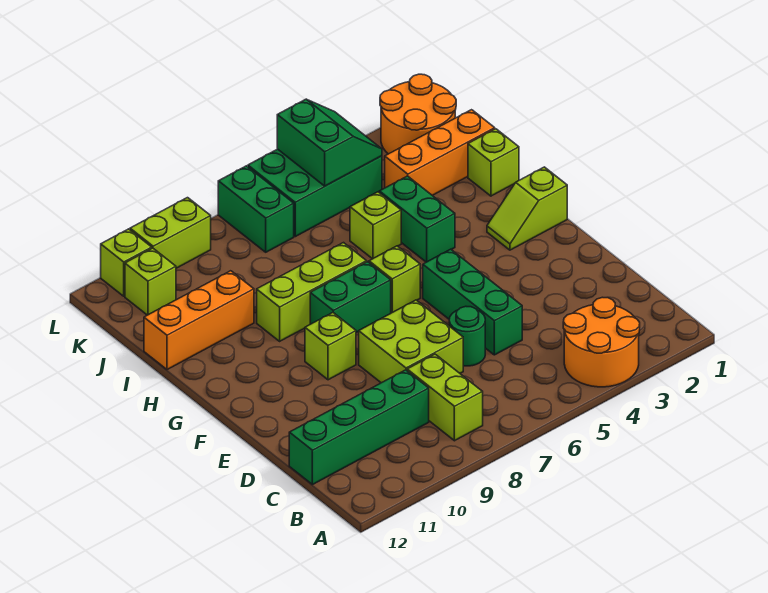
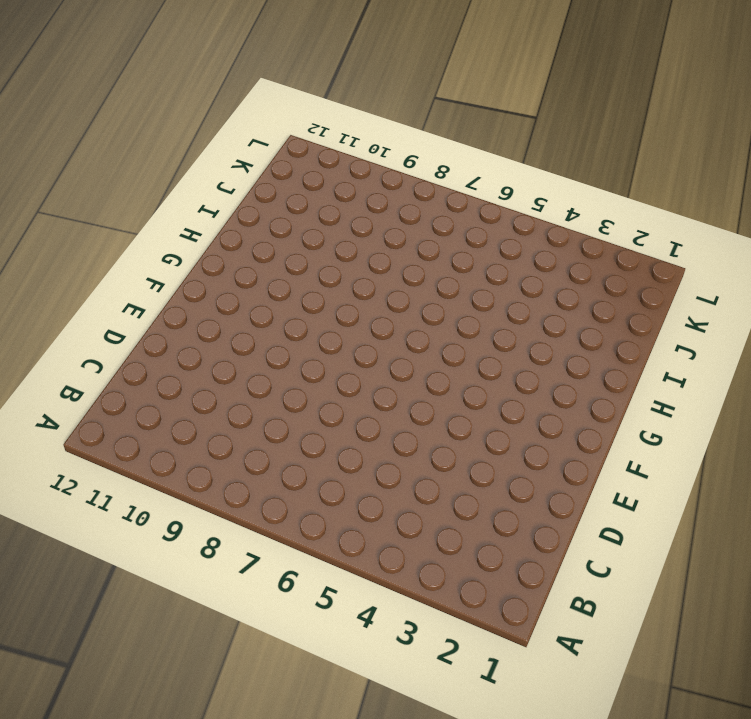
none -> orange round brick A3:B4 level 1
none -> lime brick B8:C8 level 1
none -> green brick C9:C12 level 1

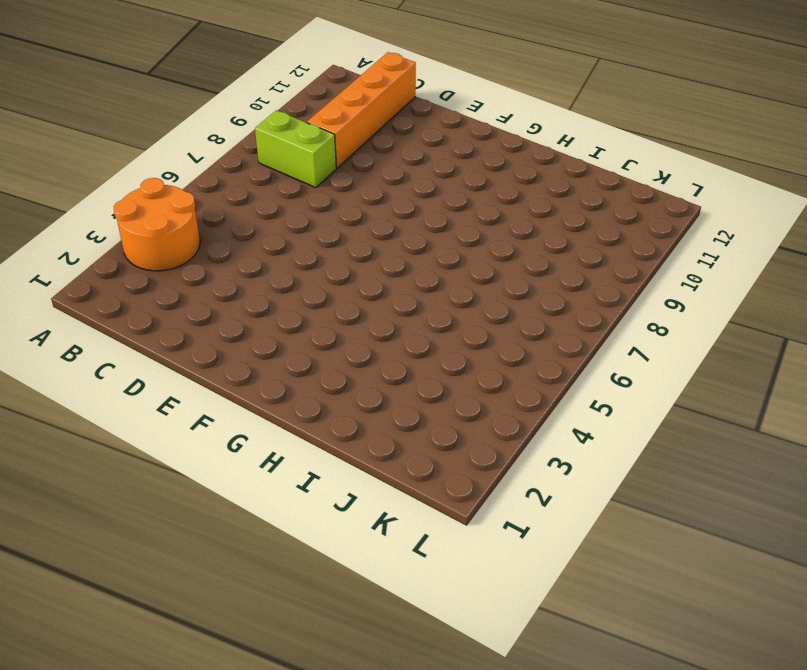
orange brick C9:C12 level 1 -> green brick C9:C12 level 1
none -> green brick D5:F5 level 1
none -> green round brick D6 level 1
none -> lime brick D7:E8 level 1

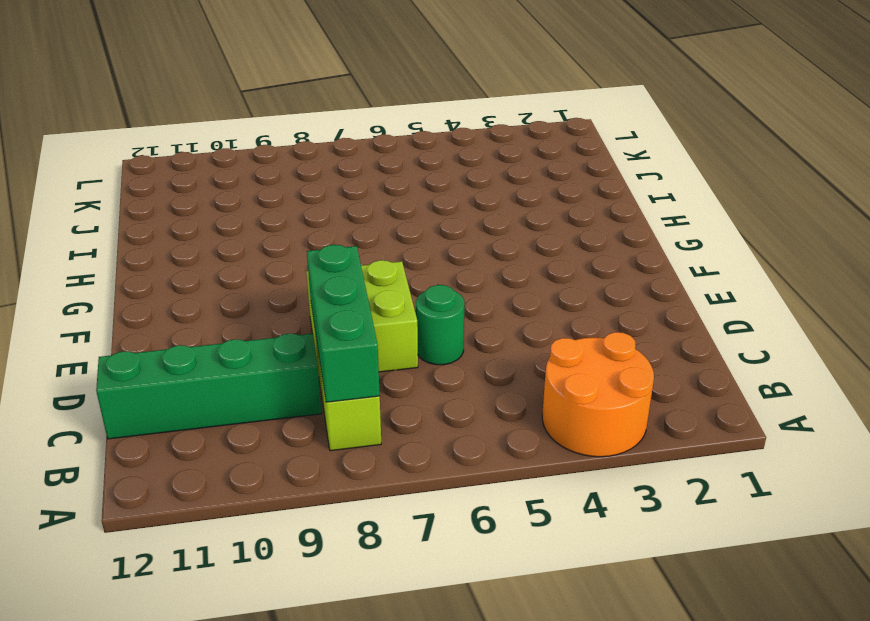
green brick B8:D8 level 2 -> green brick D5:F5 level 1
none -> lime brick F9 level 1
none -> lime slope G1:G2 level 1 top 1
none -> lime brick G6 level 1

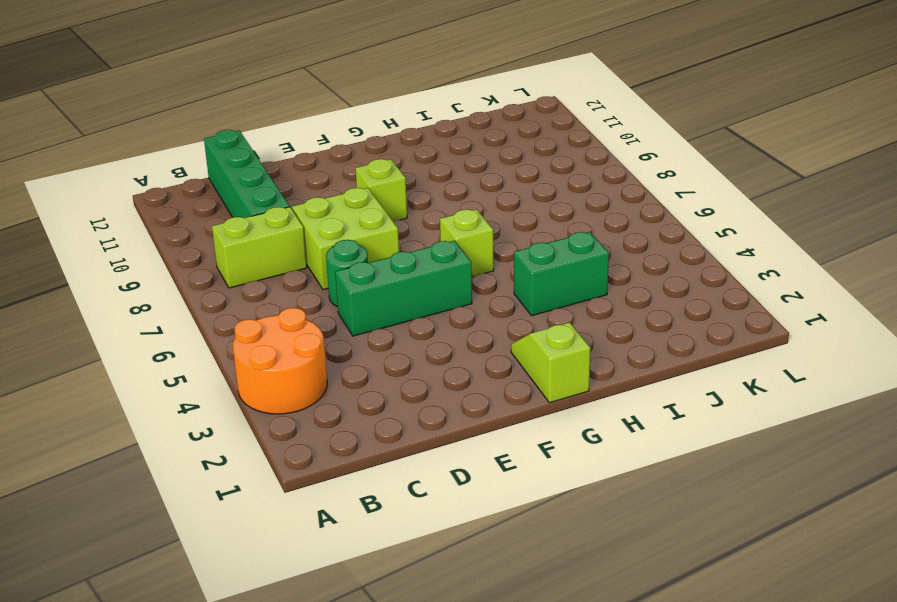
none -> green brick G7:G8 level 1
none -> lime brick H7:H9 level 1
none -> lime brick I1 level 1

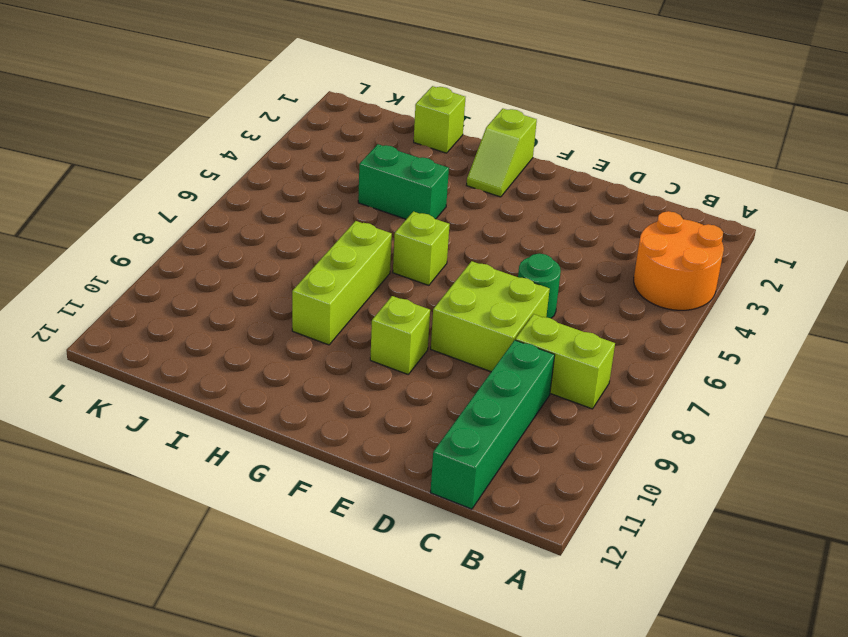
none -> green brick D5:F5 level 1
none -> green brick G7:G8 level 1
none -> lime brick I5 level 1

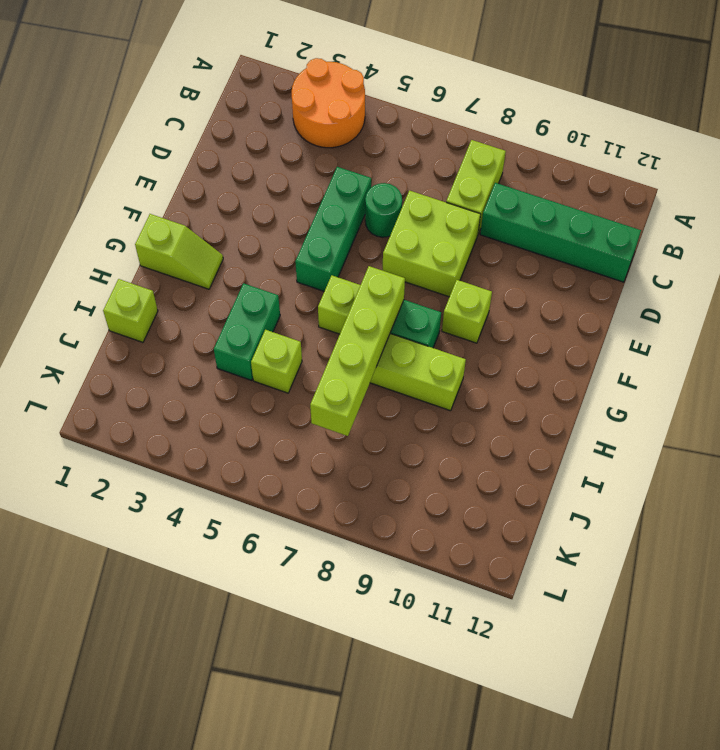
lime brick G7:J7 level 2 -> none
none -> orange brick I10:I12 level 1
none -> orange brick J1:J3 level 1
none -> orange round brick K1:L2 level 1

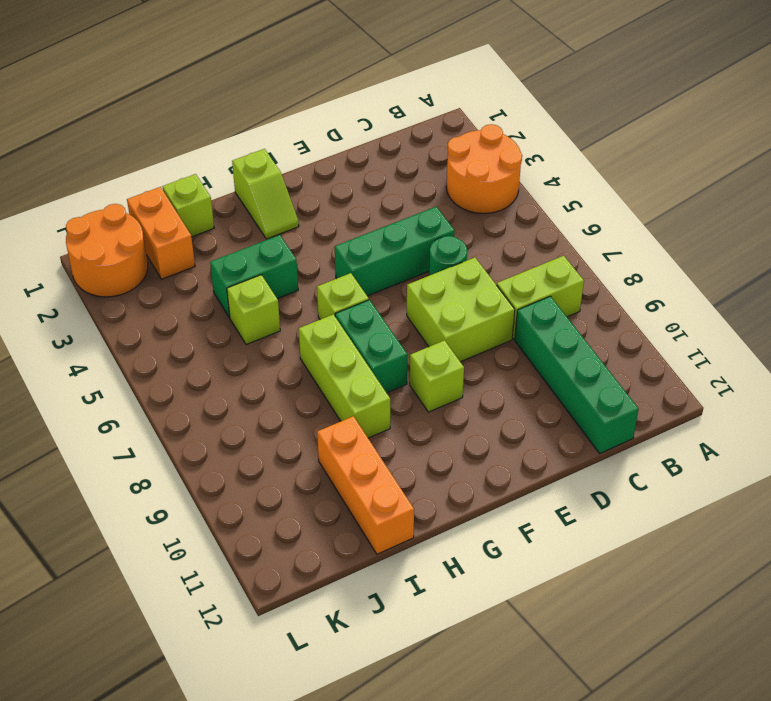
orange brick J1:J2 level 1 -> orange brick J1:J3 level 1
none -> green brick K4:L6 level 1
none -> green brick K7:L7 level 1
none -> lime brick K11 level 1

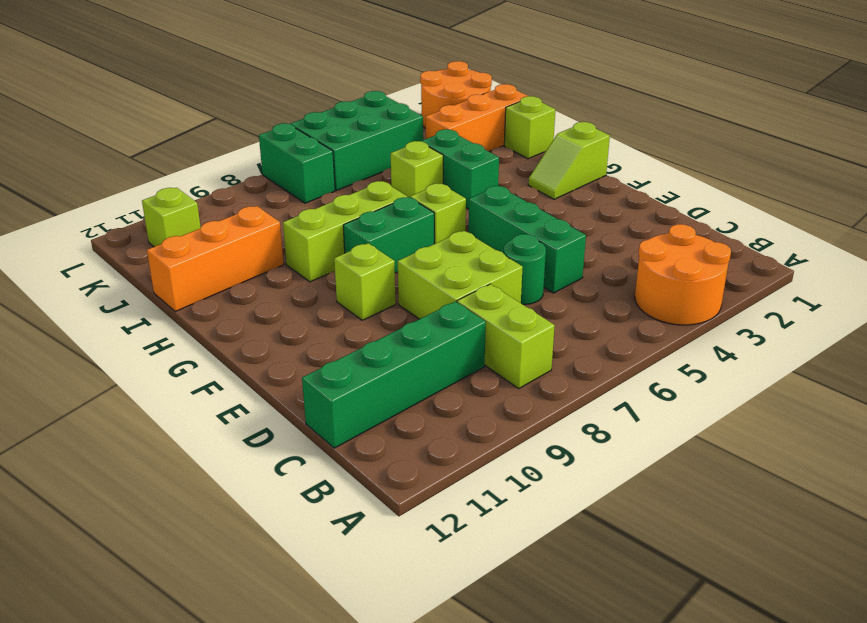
none -> lime brick L9:L10 level 1
none -> lime brick L11 level 1
none -> green slope K4:L5 level 2 top 5

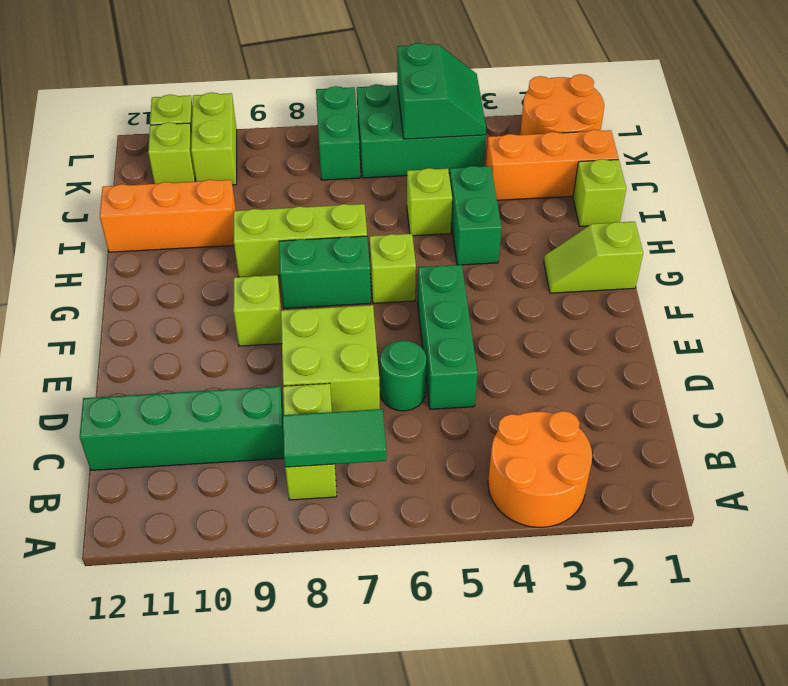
green tile B7:B8 level 2 -> none
lime brick K10:L10 level 1 -> lime brick L9:L10 level 1

